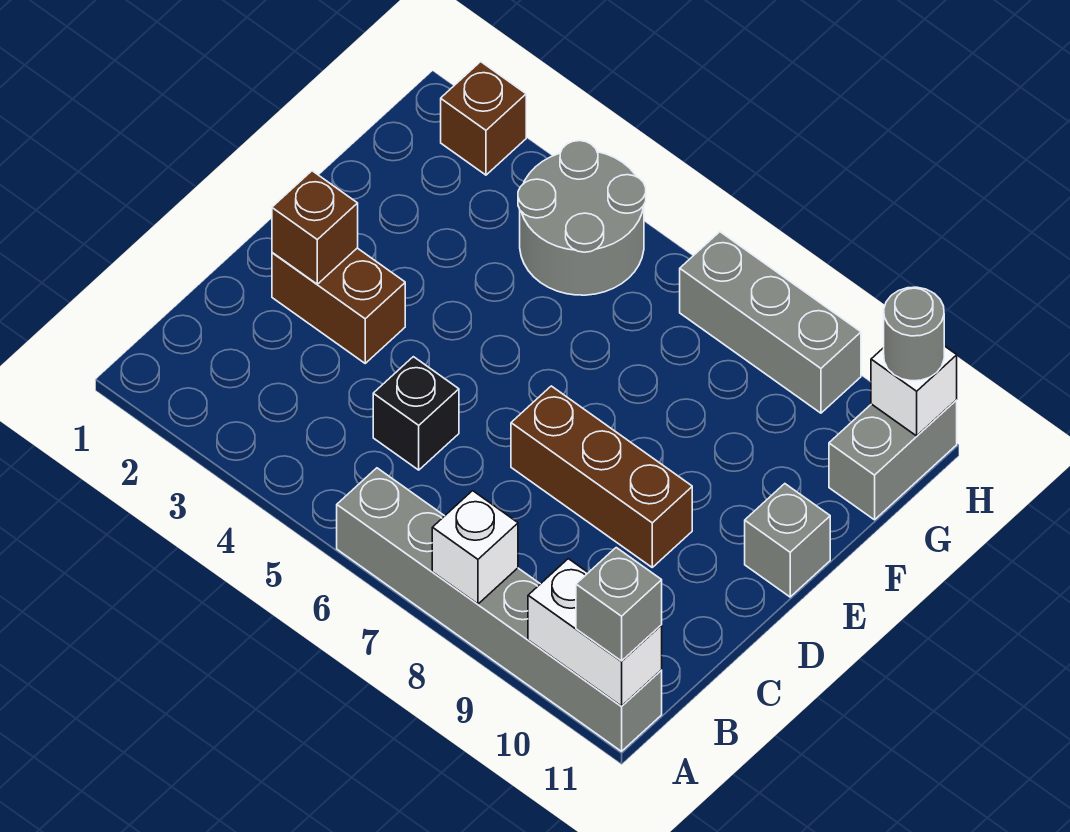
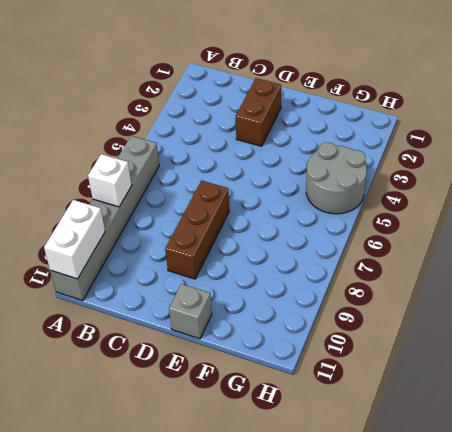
none -> black brick C5 level 1
none -> grey brick G11:H11 level 1
none -> brown brick H2 level 1

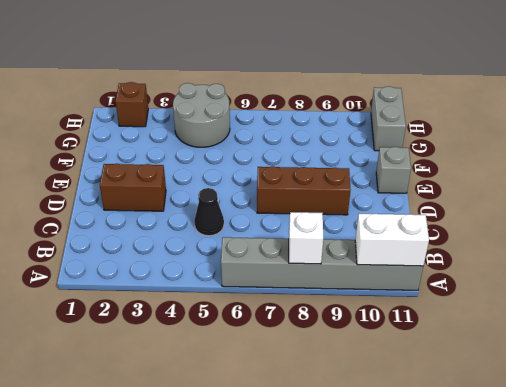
black cone C5 level 1 -> black brick C5 level 1
none -> grey brick H7:H9 level 1
none -> brown brick D2 level 2
none -> white brick H11 level 2

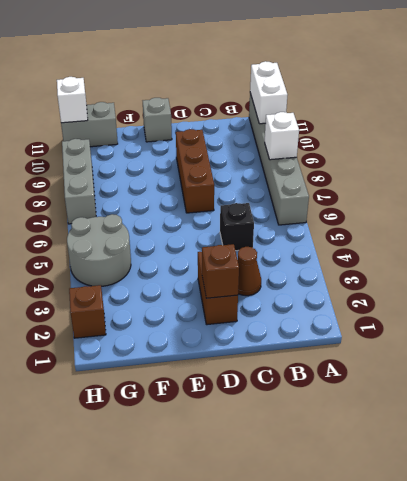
brown cone C3 level 1 -> none
none -> grey brick A11 level 3
none -> grey round brick H11 level 3

